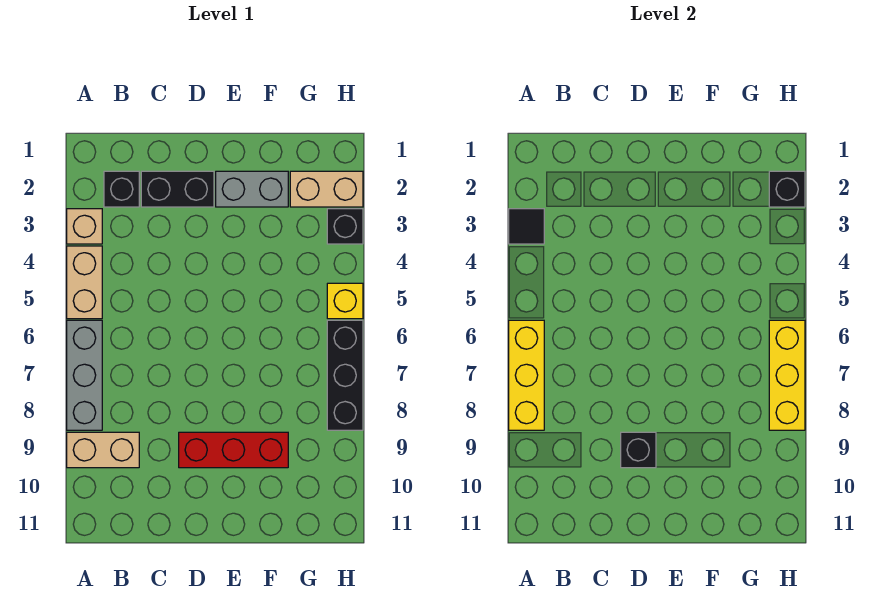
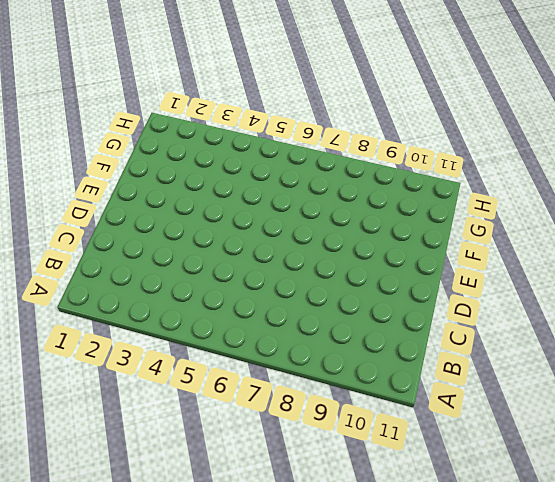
none -> tan brick A3 level 1
none -> tan brick A4:A5 level 1
none -> grey brick A6:A8 level 1

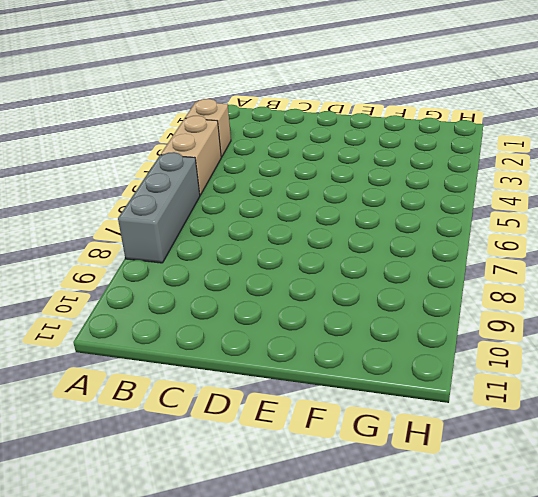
none -> tan brick A9:B9 level 1
none -> black brick B2 level 1
none -> black brick C2:D2 level 1

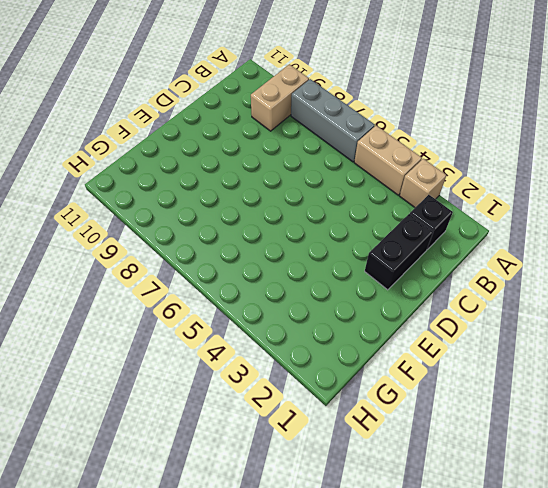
none -> red brick D9:F9 level 1
none -> grey brick E2:F2 level 1
none -> tan brick G2:H2 level 1

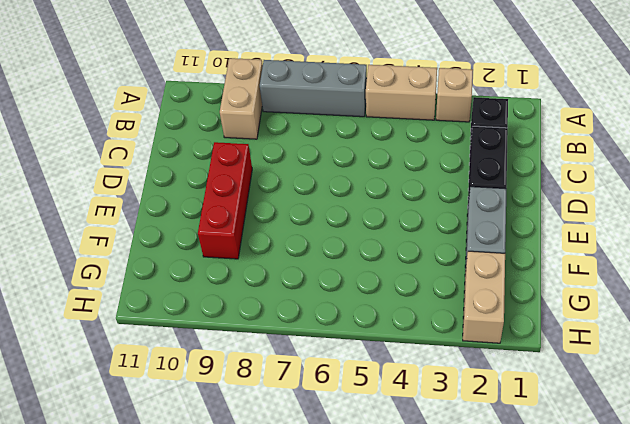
none -> black brick H3 level 1
none -> yellow brick H5 level 1
none -> black brick H6:H8 level 1

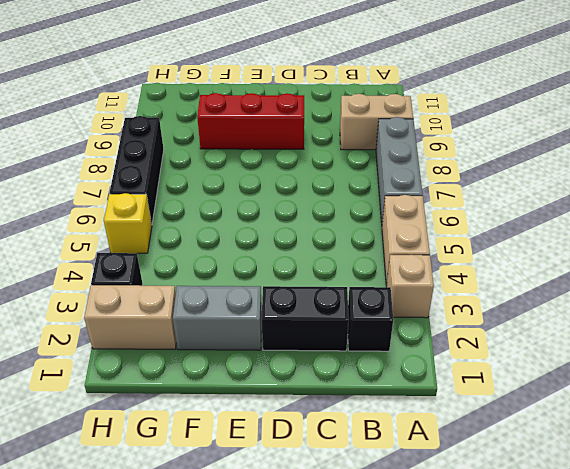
none -> black tile A3 level 2
none -> yellow brick A6:A8 level 2
none -> black brick D9 level 2

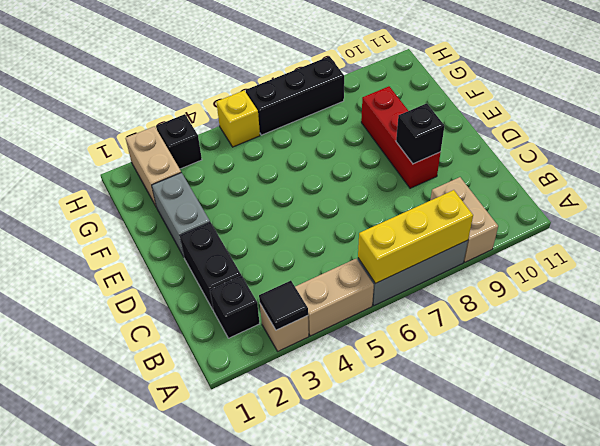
none -> black brick H2 level 2
none -> yellow brick H6:H8 level 2

